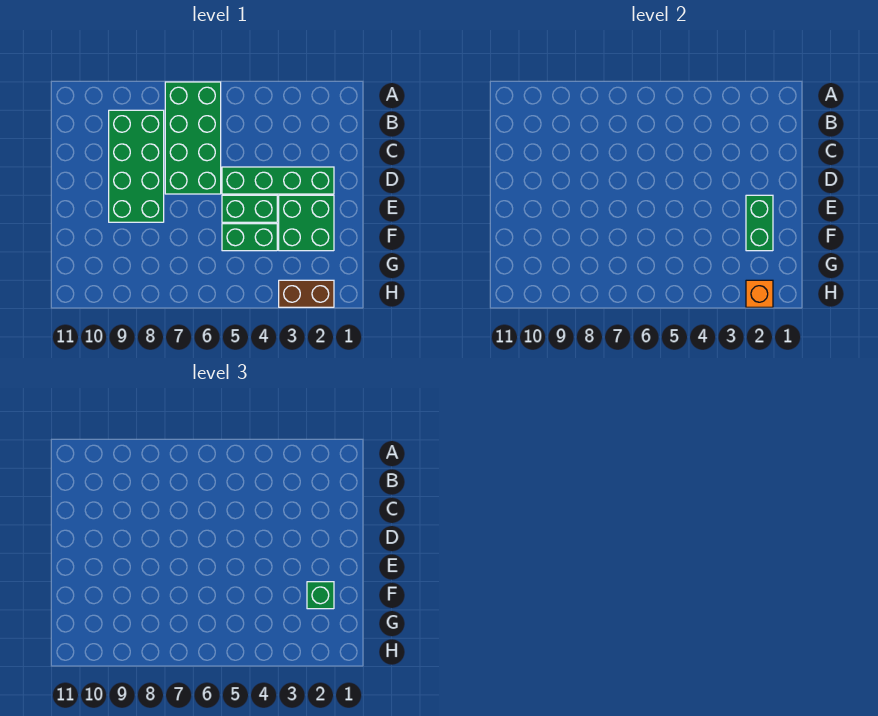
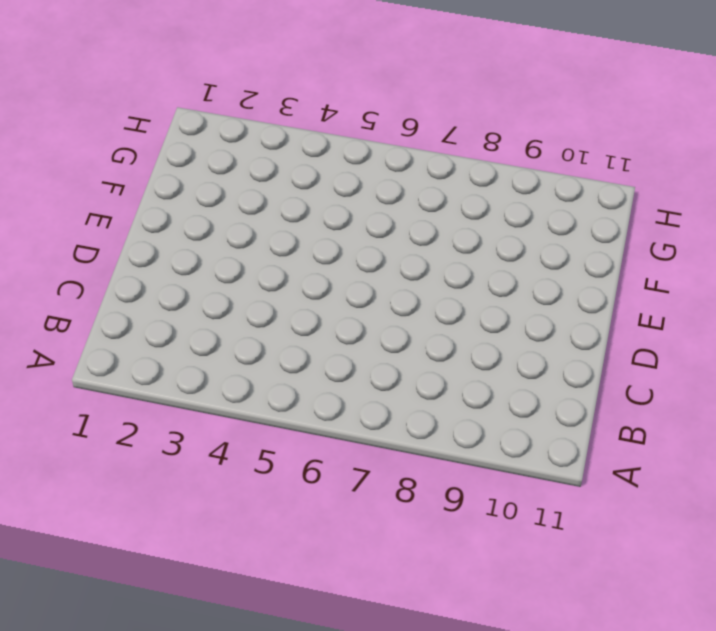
none -> green brick A6:D7 level 1
none -> green brick B8:E9 level 1

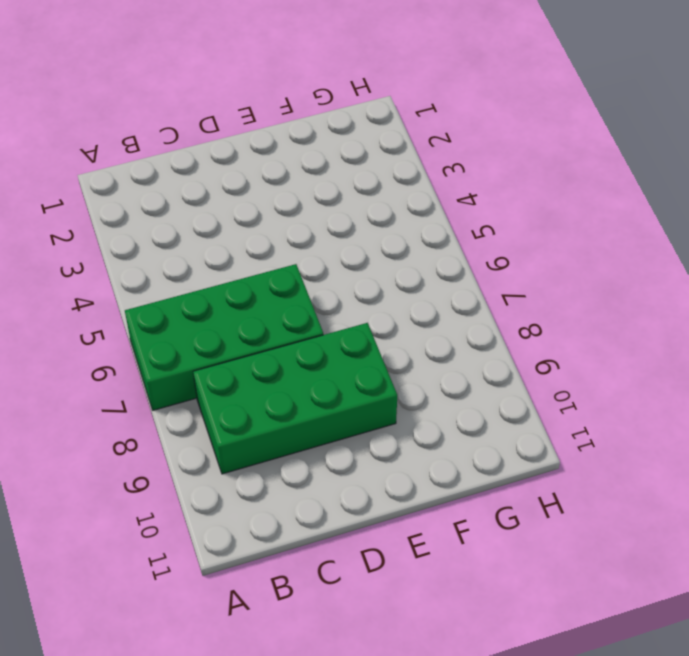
none -> green brick D2:D5 level 1
none -> green brick E2:F3 level 1

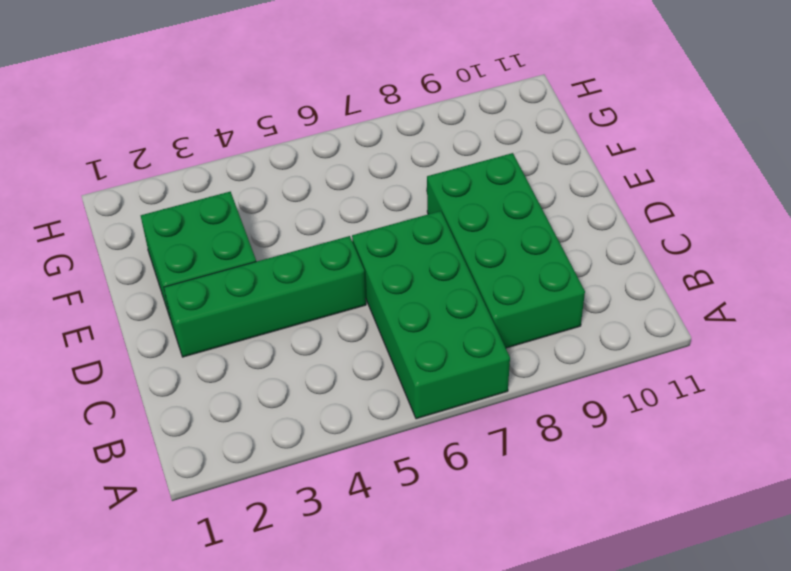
none -> green brick E4:E5 level 1
none -> green brick F4:F5 level 1

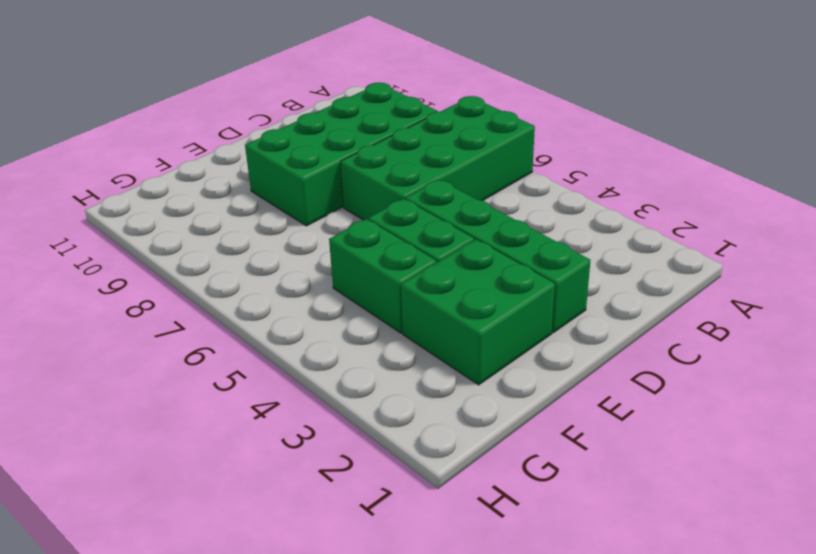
none -> brown brick H2:H3 level 1
none -> green brick E2:F2 level 2

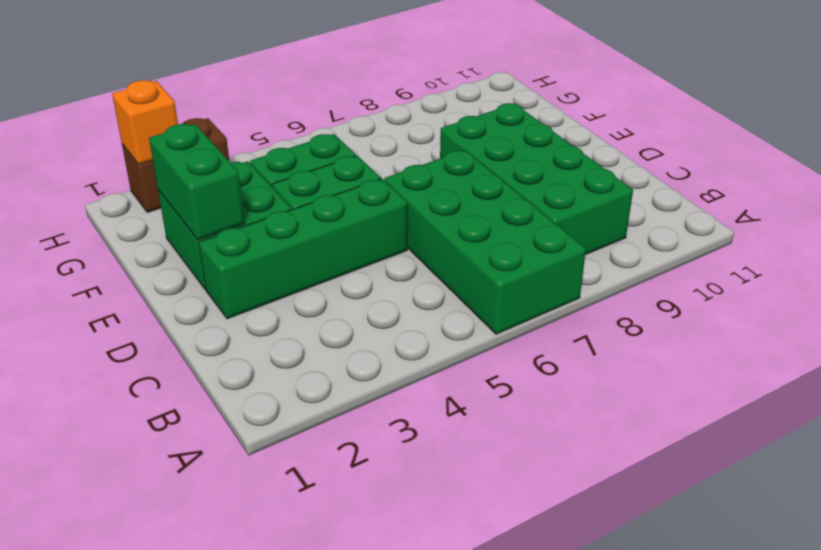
none -> green brick F2 level 3

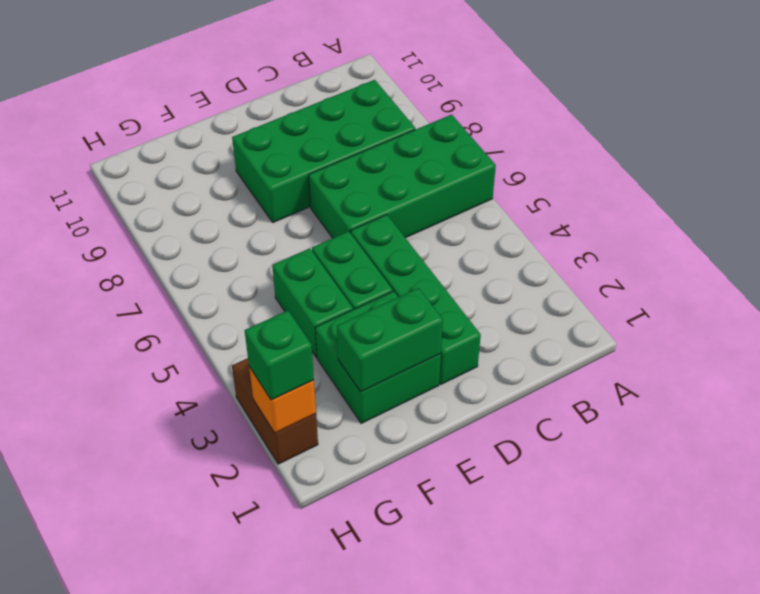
green brick H2 level 3 -> green brick F2 level 3

